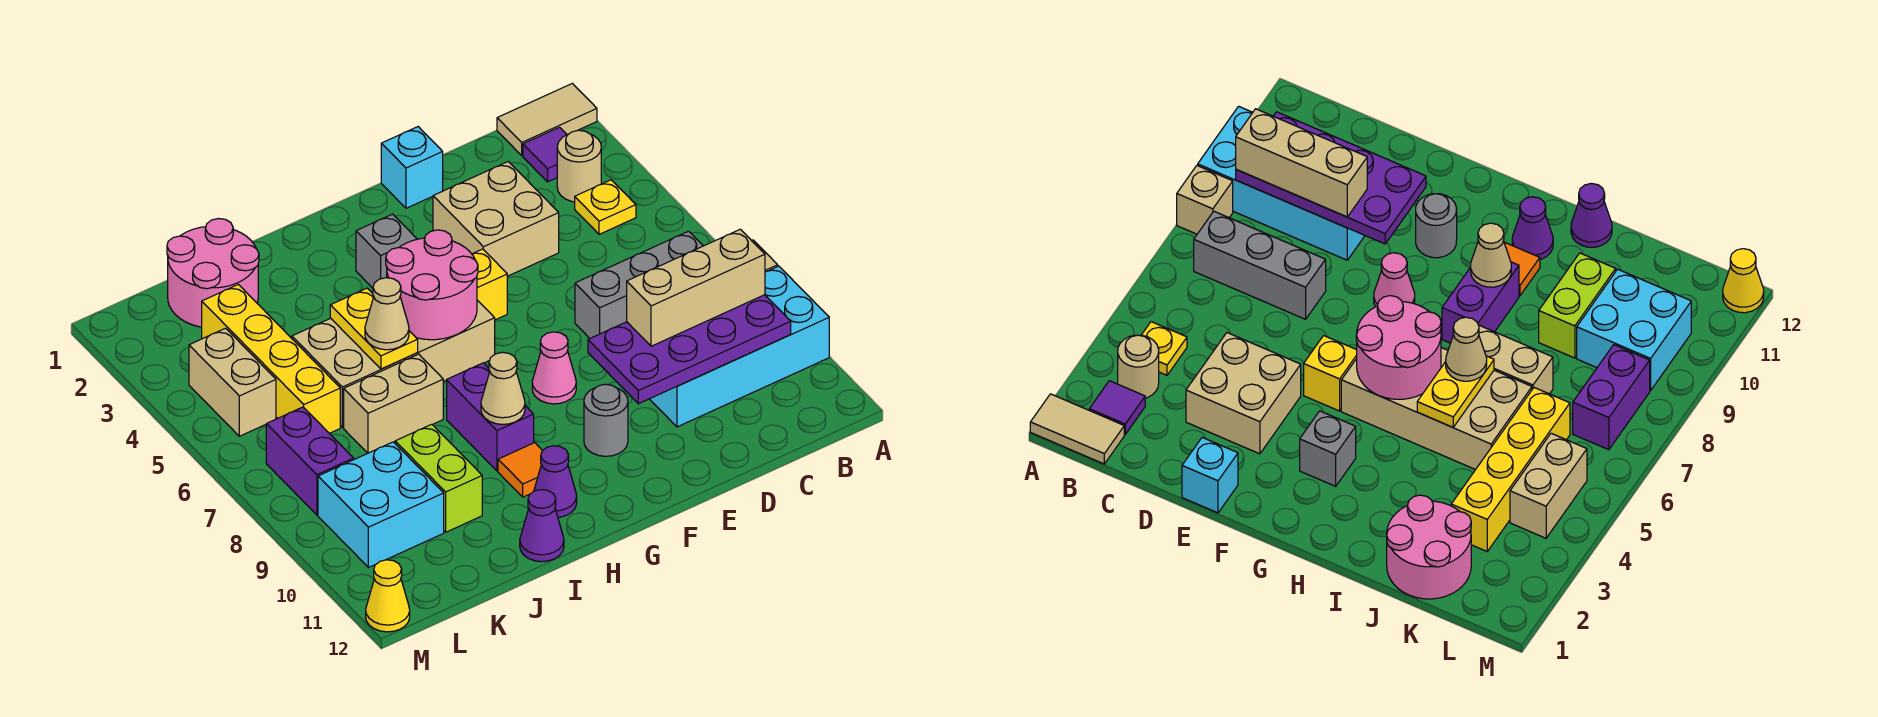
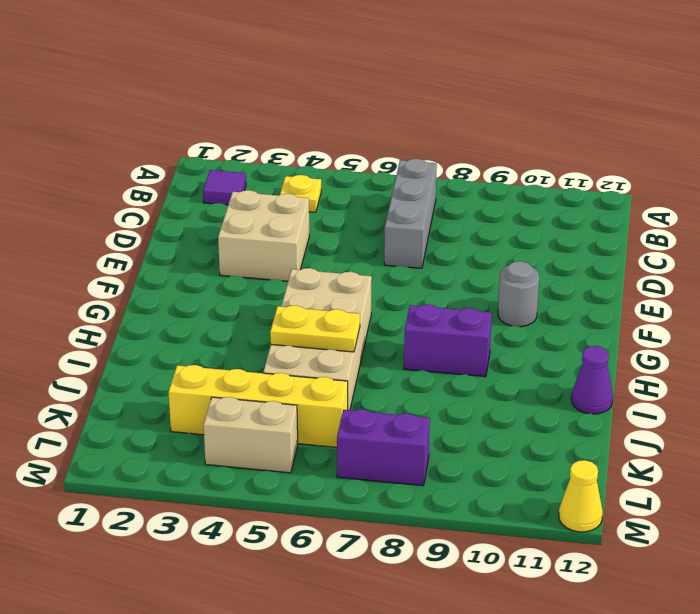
none -> tan tile A1:B1 level 1
none -> tan brick A8 level 1
none -> cyan brick A9:D10 level 1
none -> tan round brick B3 level 1

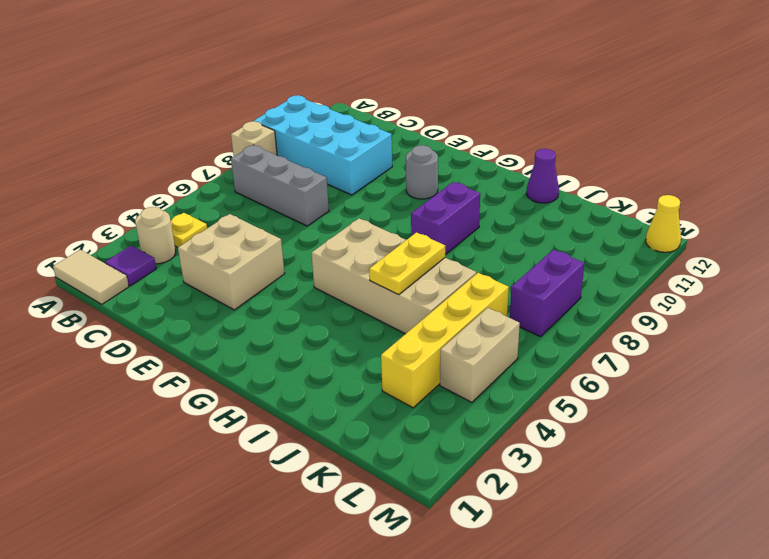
none -> cyan brick E1 level 1
none -> yellow brick F5 level 1
none -> pink cone F8 level 1
none -> grey brick G3 level 1

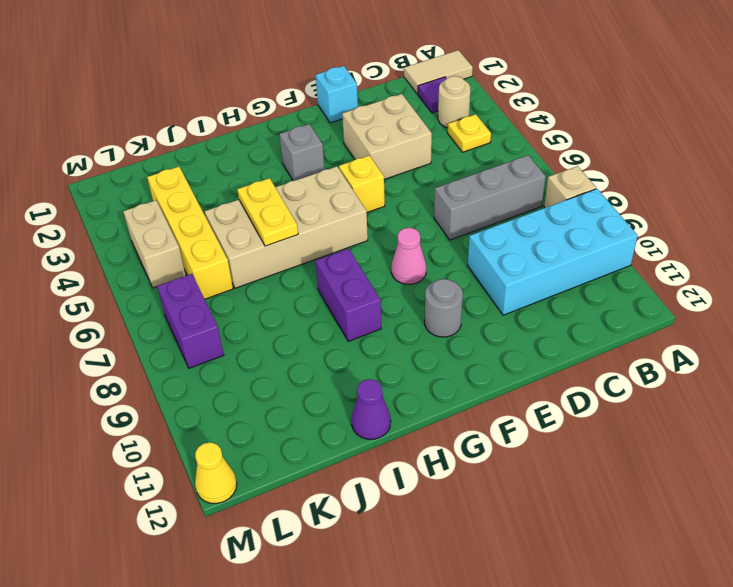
none -> orange tile H10 level 1
none -> purple cone H11 level 1
none -> tan brick I7:J7 level 1
none -> pink round brick J1:K2 level 1

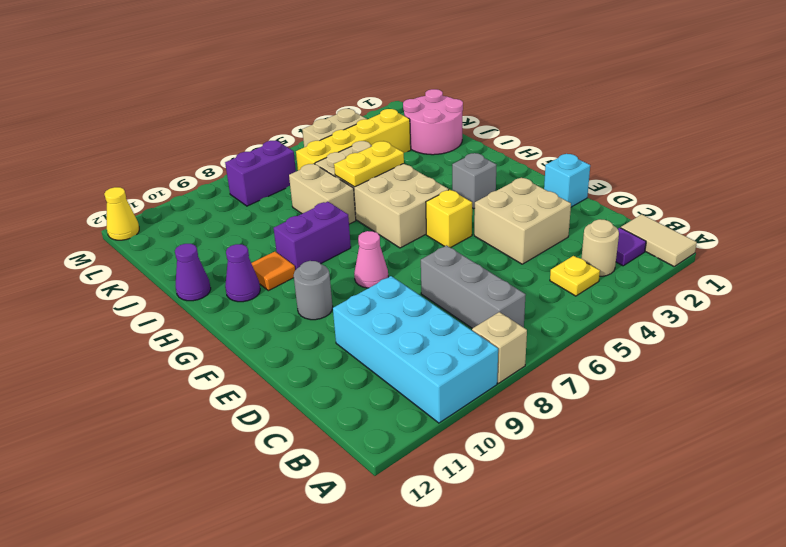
none -> lime brick J9:J10 level 1
none -> cyan brick K9:L10 level 1
none -> purple plate B9:E10 level 2
none -> pink round brick G5:H6 level 2

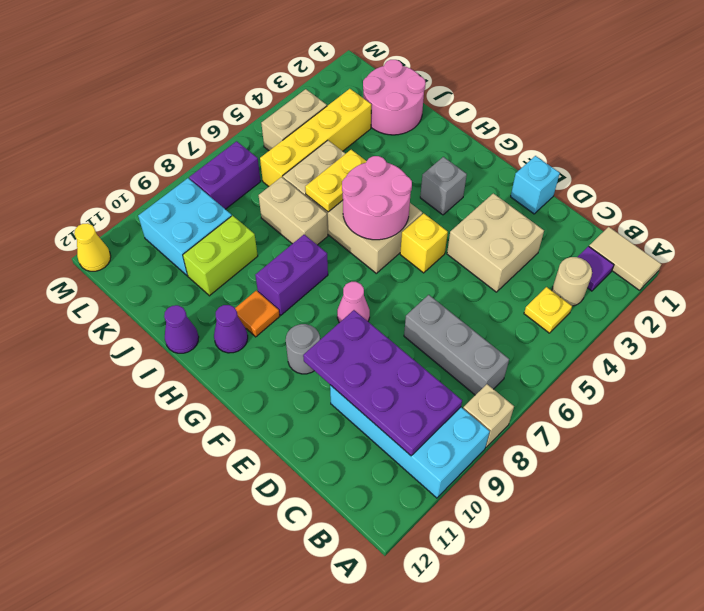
none -> tan cone H9 level 2
none -> tan brick B9:D9 level 3
none -> tan cone I6 level 3

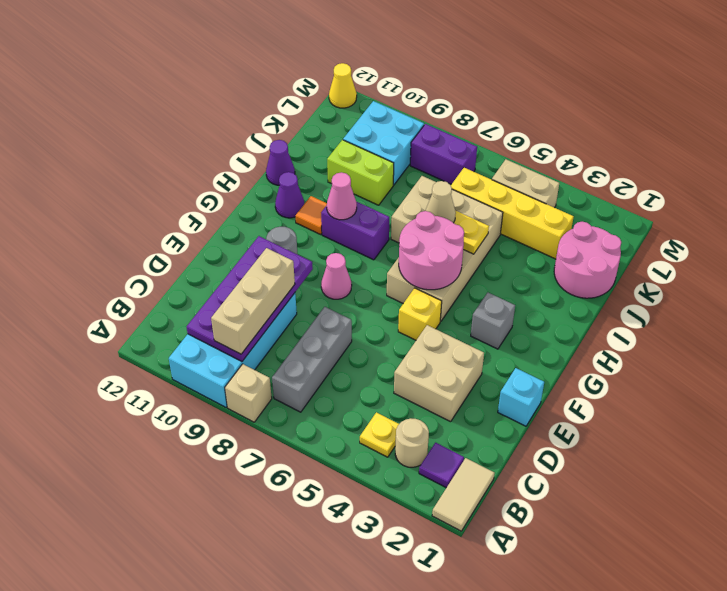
pink cone H9 level 2 -> tan cone H9 level 2

